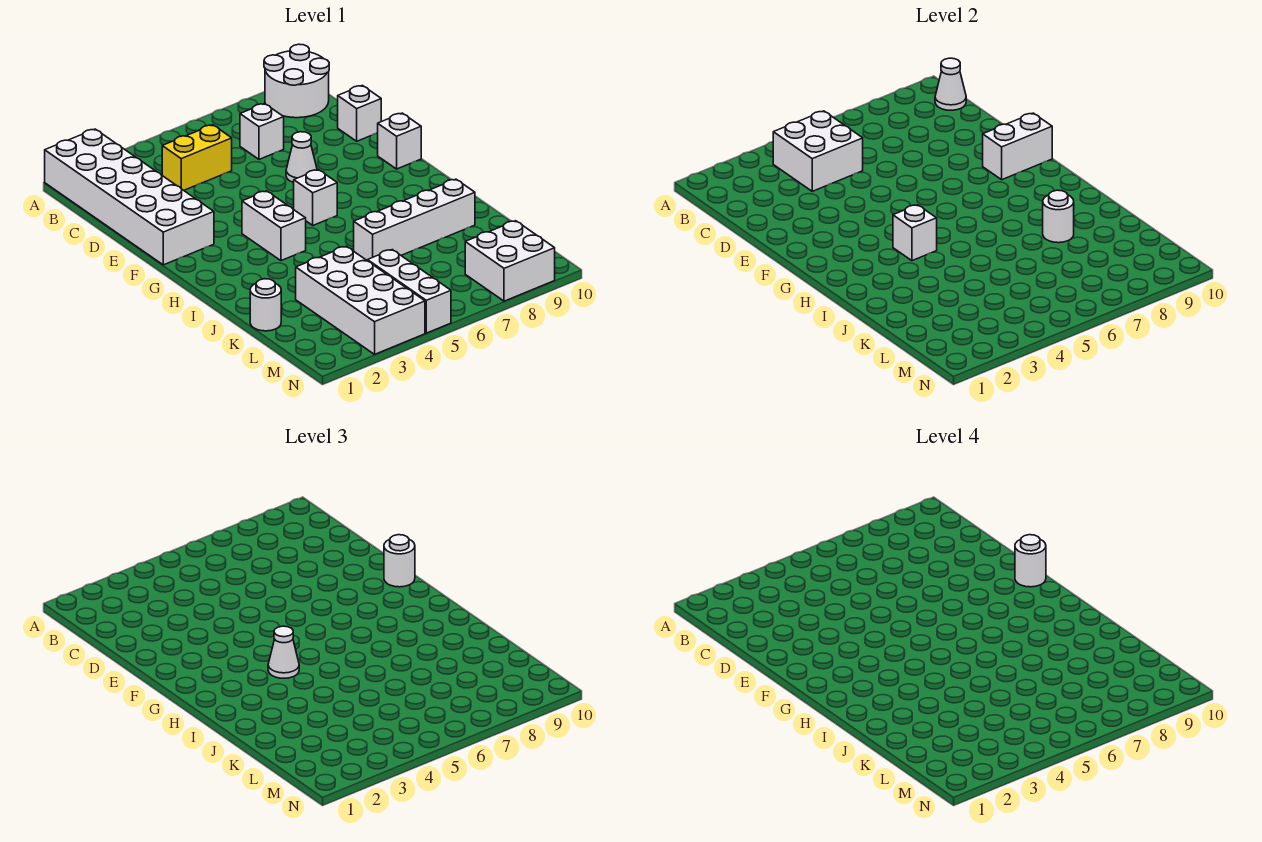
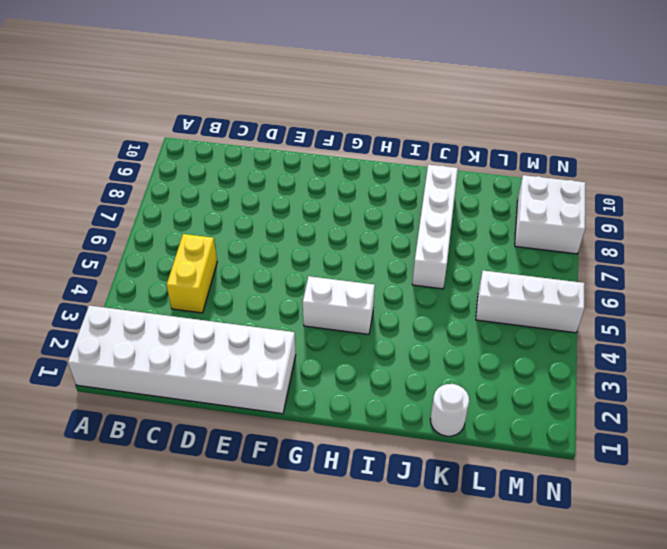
none -> white round brick A9:B10 level 1
none -> white brick C7 level 1
none -> white brick D10 level 1

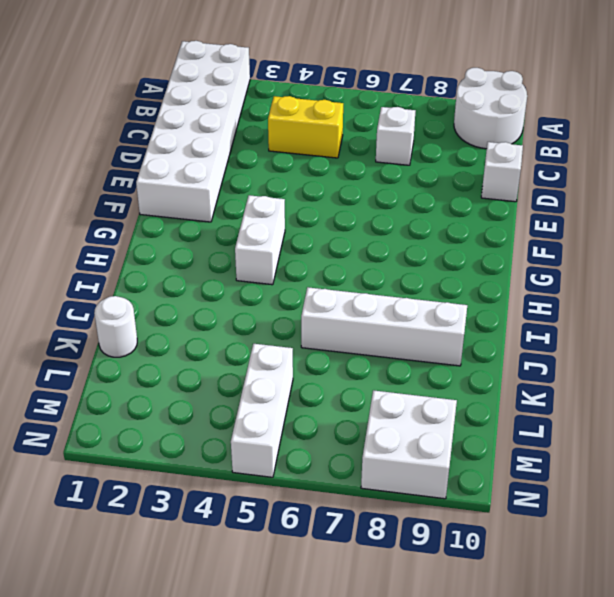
none -> white cone E7 level 1
none -> white brick F10 level 1
none -> white brick G6 level 1

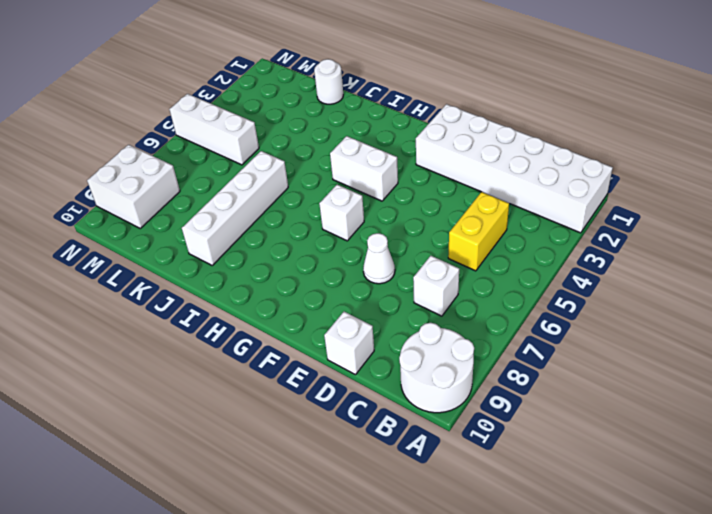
none -> white brick F10 level 1
none -> white brick K3:N4 level 1
none -> white brick B4:C5 level 2

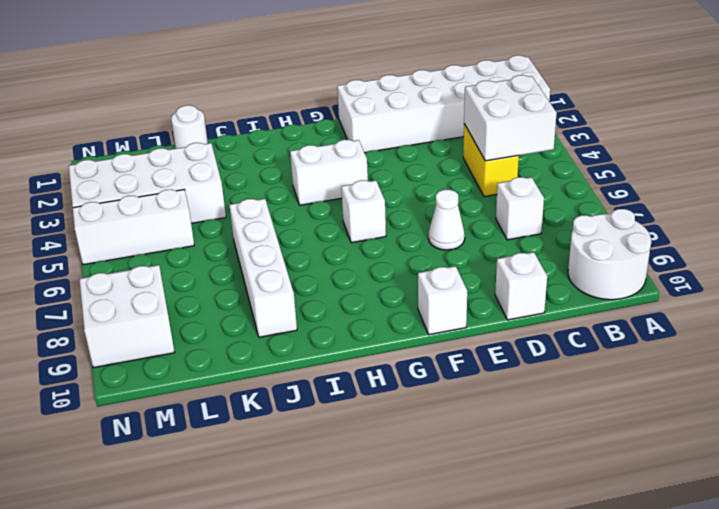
none -> white cone B10 level 2
none -> white brick F9:F10 level 2
none -> white brick H4 level 2

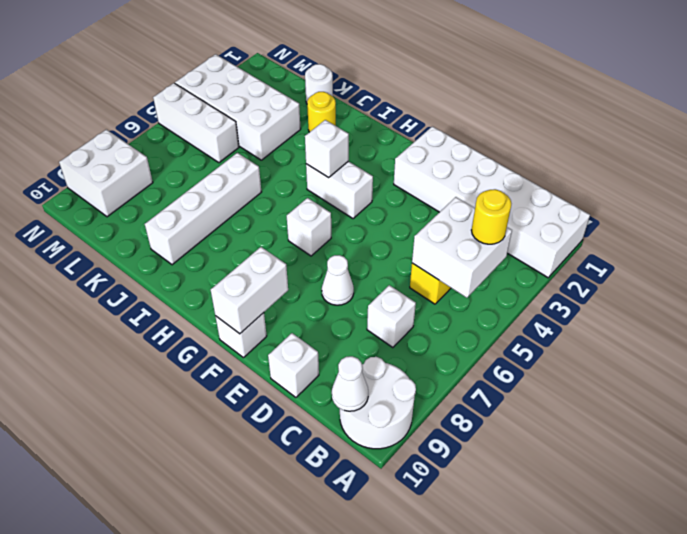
yellow round brick B4 level 3 -> none
yellow round brick J2 level 1 -> none
none -> white round brick J8 level 2
none -> white round brick F10 level 3
none -> white cone H4 level 3

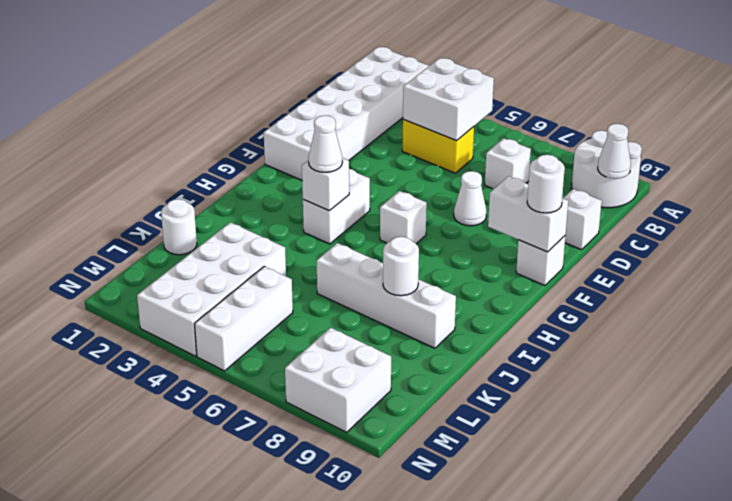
none -> white round brick F10 level 4

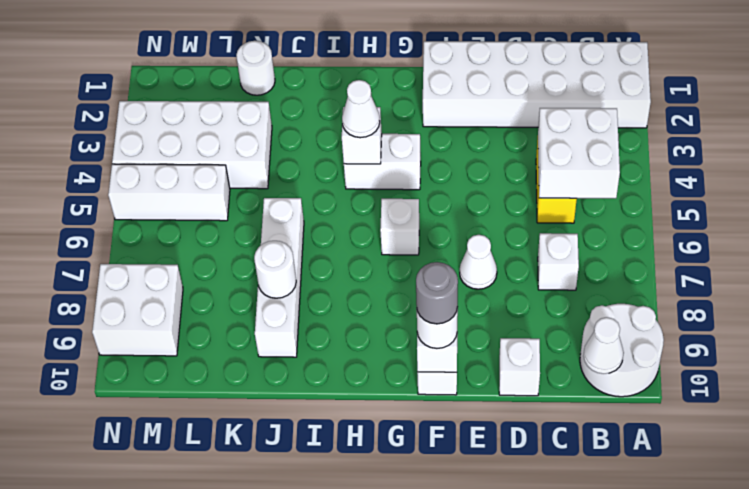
grey round brick F10 level 4 -> white round brick F10 level 4

